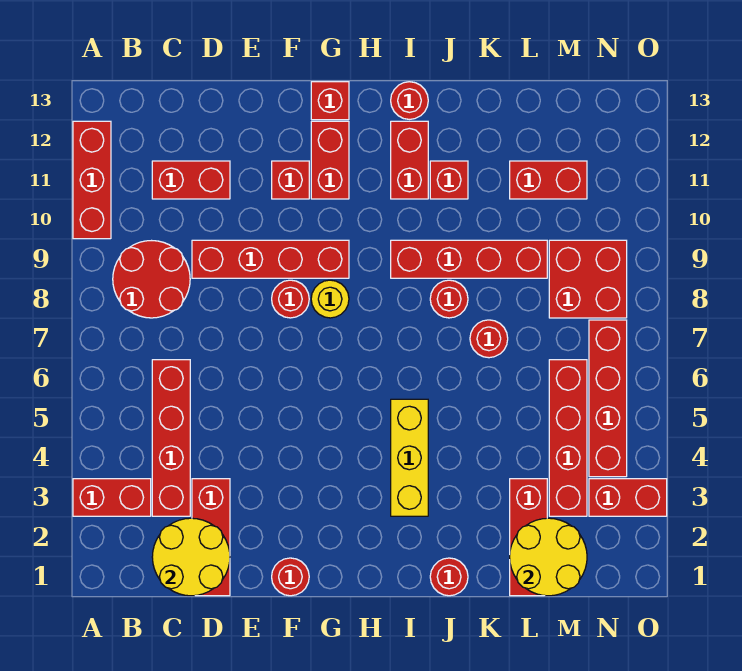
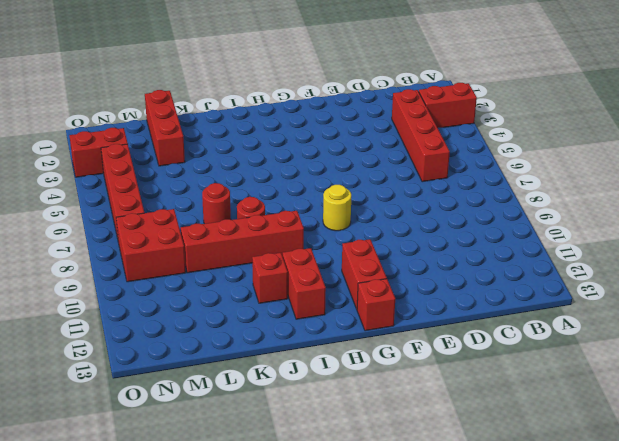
none -> red brick A10:A12 level 1
none -> red round brick B8:C9 level 1
none -> red brick C11:D11 level 1

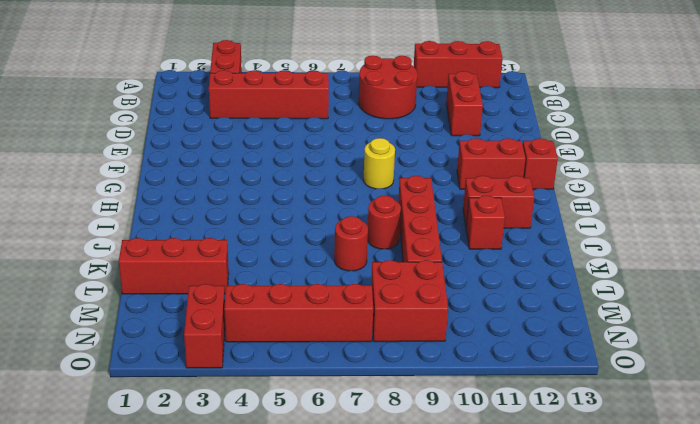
none -> red brick D1:D3 level 1
none -> red brick D9:G9 level 1
none -> red round brick F1 level 1

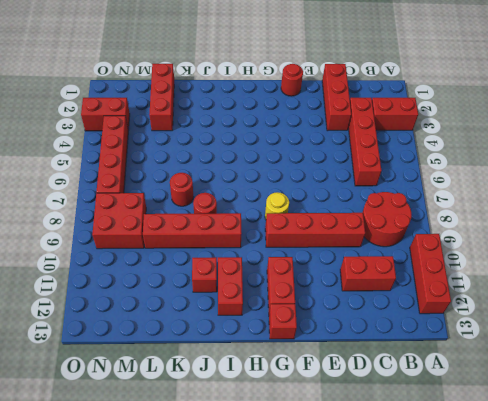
none -> red round brick F8 level 1
none -> red brick F11 level 1
none -> yellow brick I3:I5 level 1

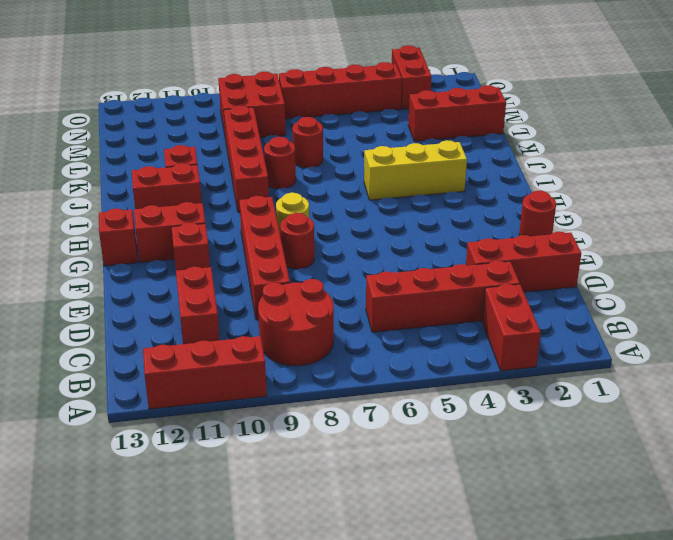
none -> red round brick I13 level 1
none -> red round brick J1 level 1
none -> red brick L11:M11 level 1

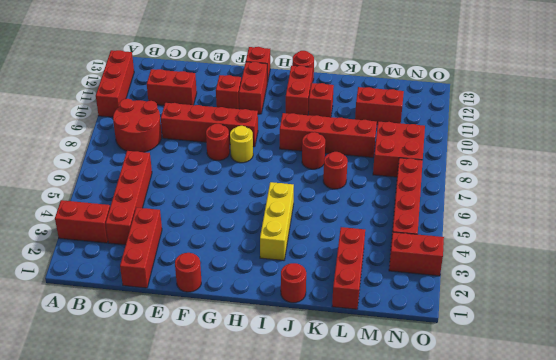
none -> red brick M3:M6 level 1
none -> yellow round brick C1:D2 level 2
none -> yellow round brick L1:M2 level 2

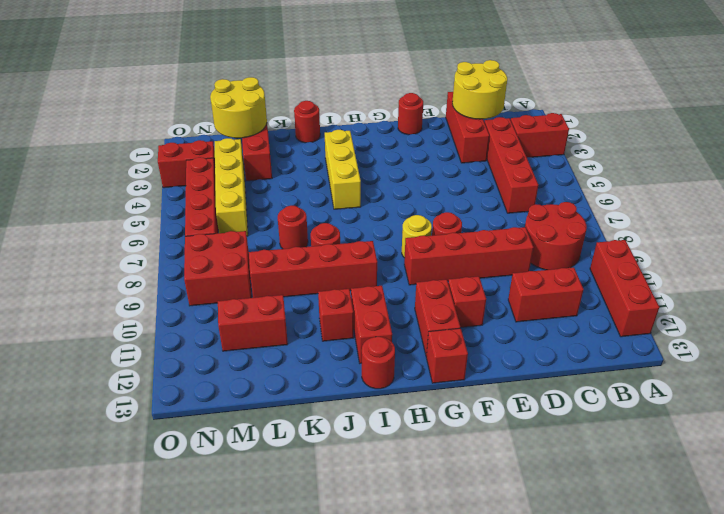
yellow brick M3:M6 level 1 -> red brick M3:M6 level 1

